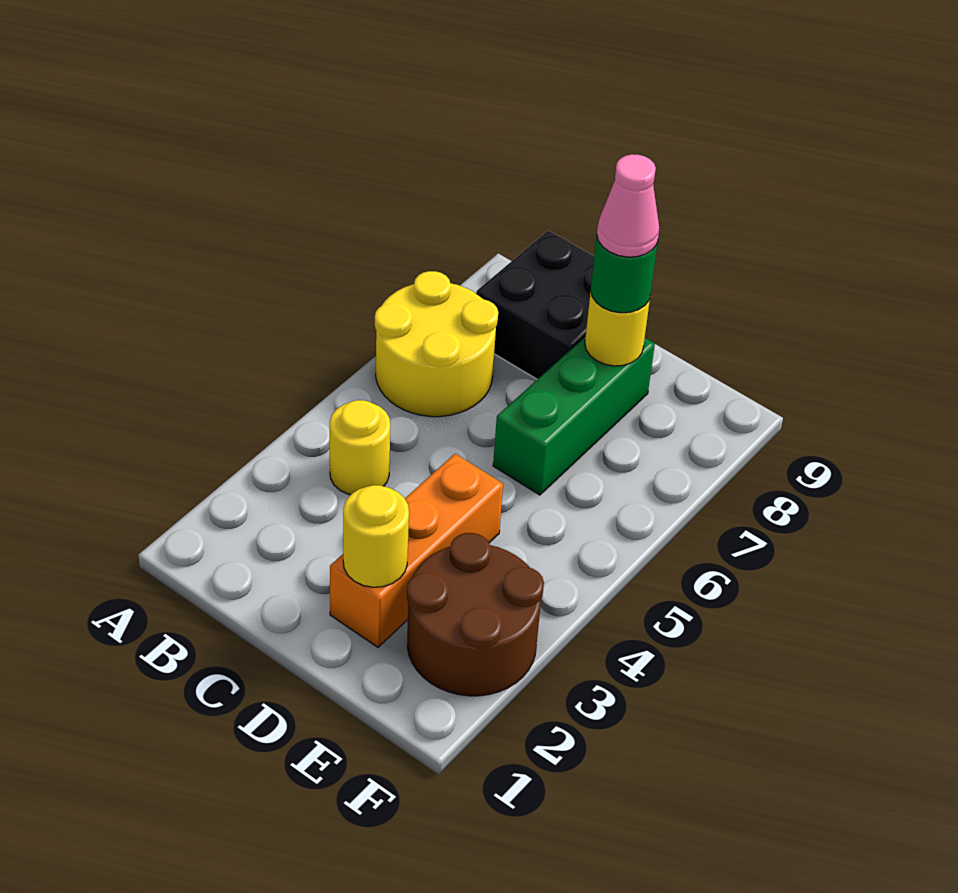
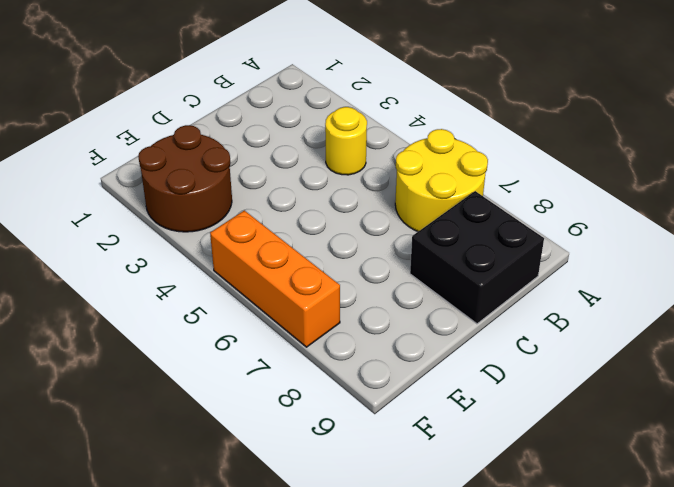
orange brick F5:F7 level 1 -> orange brick D2:D4 level 1
none -> green brick D6:D8 level 1
none -> yellow round brick D2 level 2

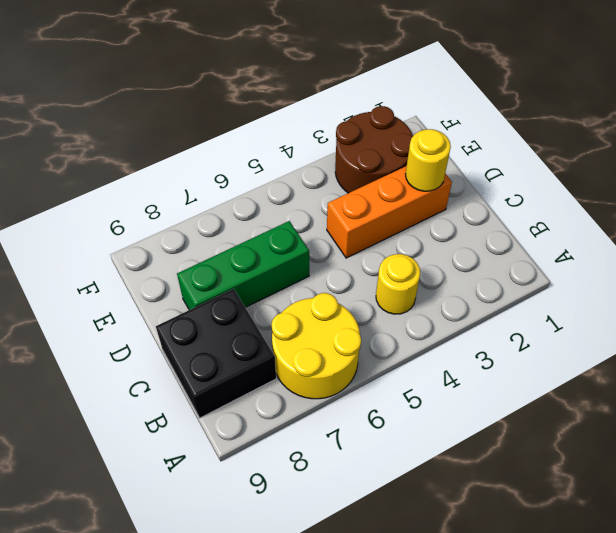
none -> yellow round brick D8 level 2
none -> green round brick D8 level 3

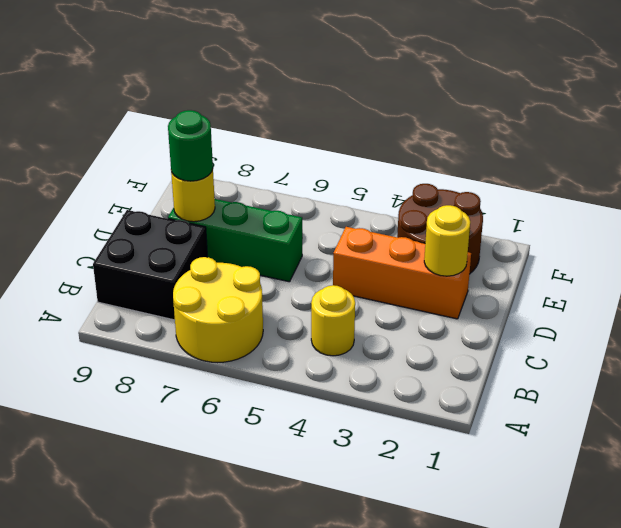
none -> pink cone D8 level 4

